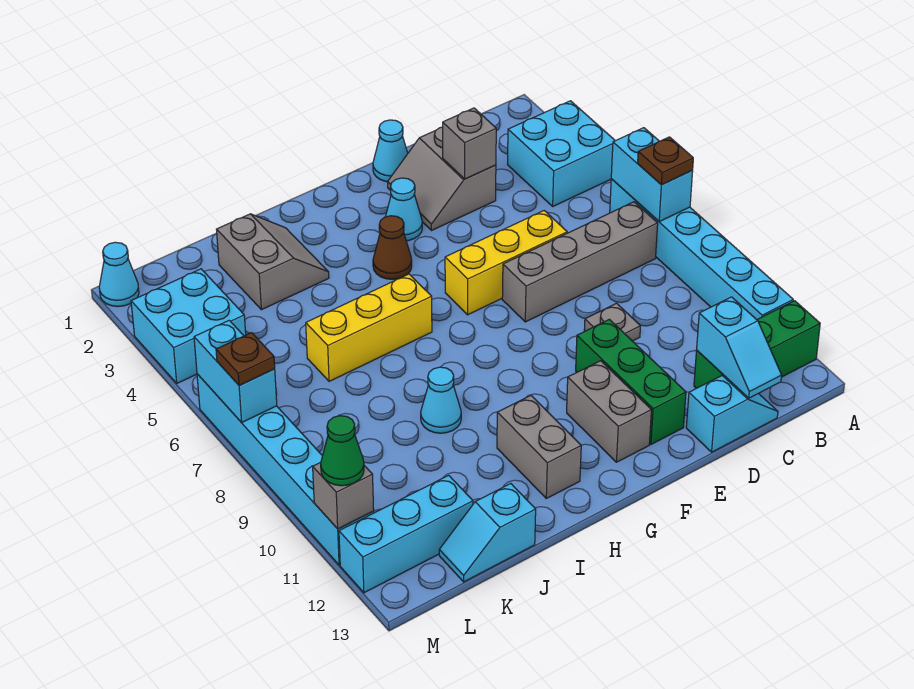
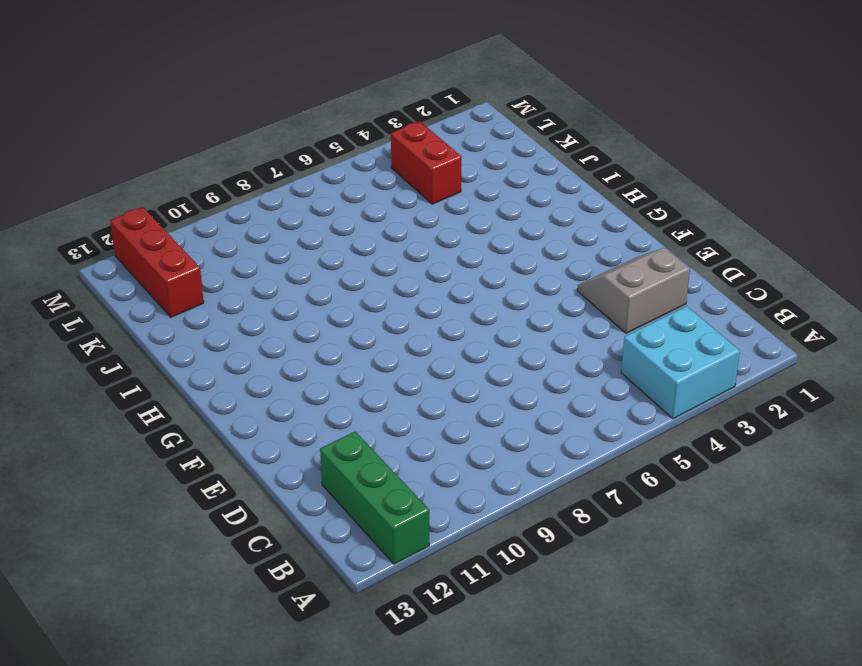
red brick K4:L4 level 1 -> cyan brick L3:M4 level 1
red brick K12:M12 level 1 -> cyan brick K12:M12 level 1
none -> cyan brick A6:A11 level 1
none -> grey brick B7:E7 level 1
none -> cyan slope C13:D13 level 1 top D
none -> yellow brick D6:F6 level 1

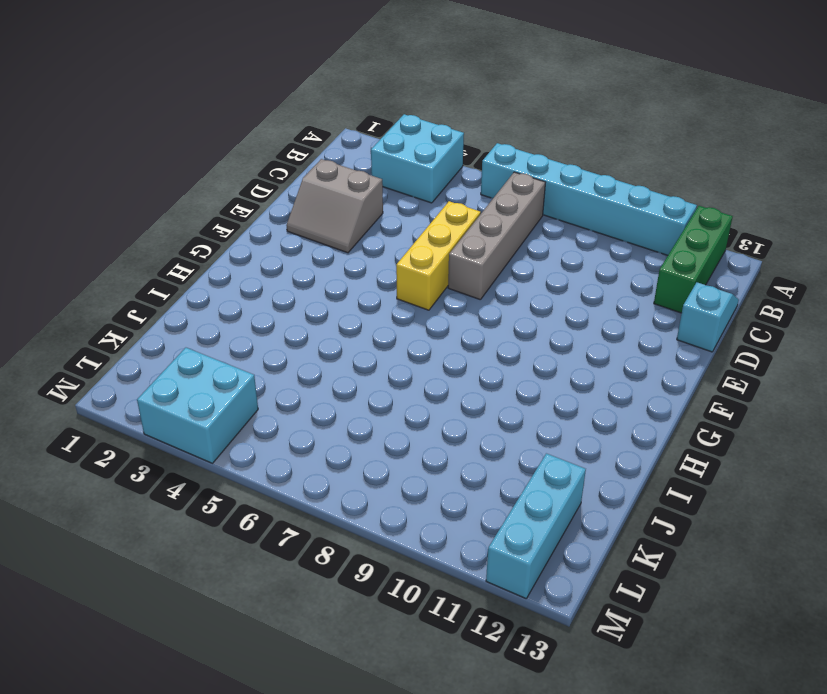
none -> grey plate D9 level 1
none -> cyan cone E1 level 1
none -> green brick E10:E12 level 1
none -> cyan cone F3 level 1

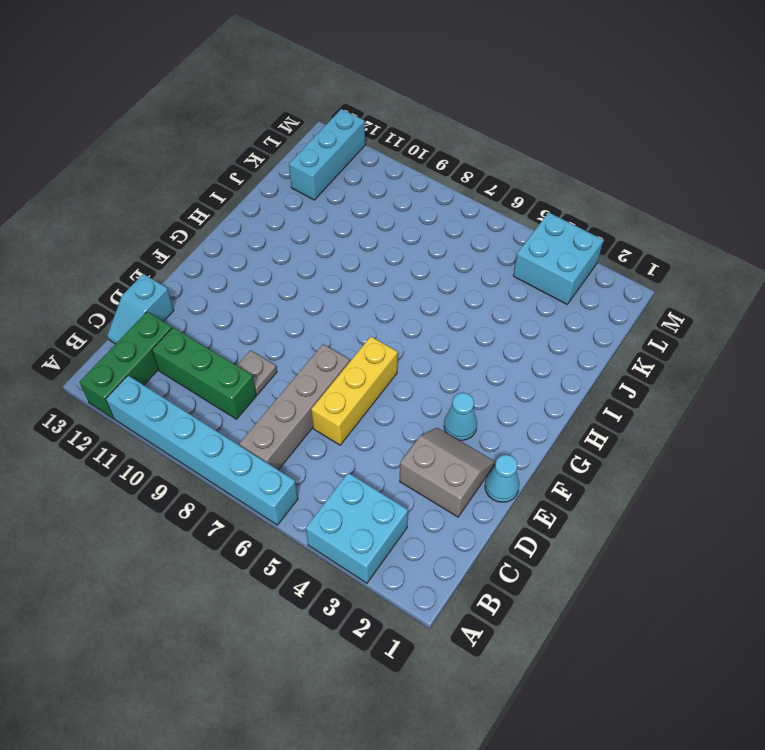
green brick C9:C11 level 1 -> green brick E10:E12 level 1
none -> grey brick F11:F12 level 1
none -> brown cone G4 level 1
none -> yellow brick H6:J6 level 1
none -> grey brick H11:H12 level 1

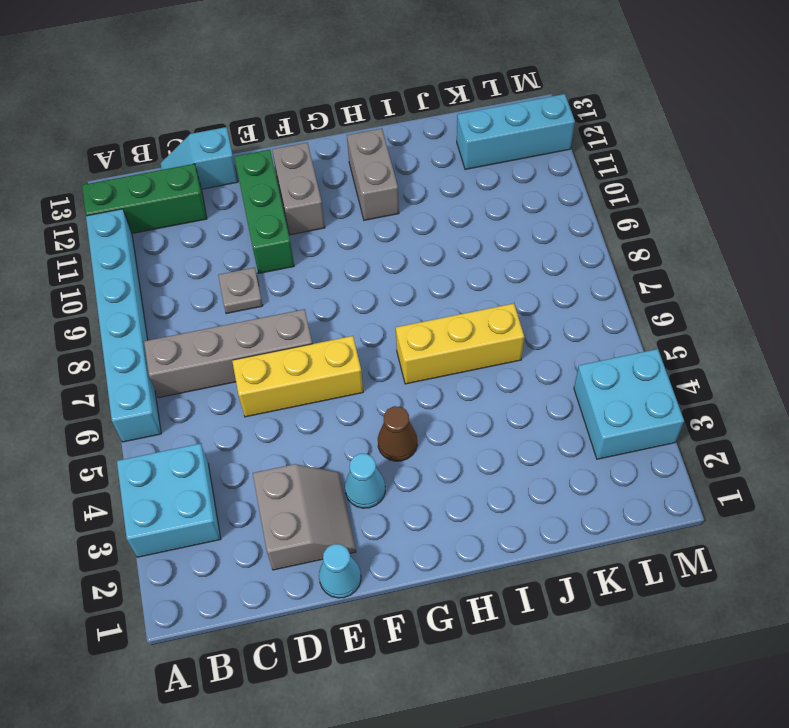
none -> grey slope I2:J3 level 1 top J
none -> cyan cone I9 level 1
none -> cyan slope J13:K13 level 1 top J
none -> cyan cone M1 level 1

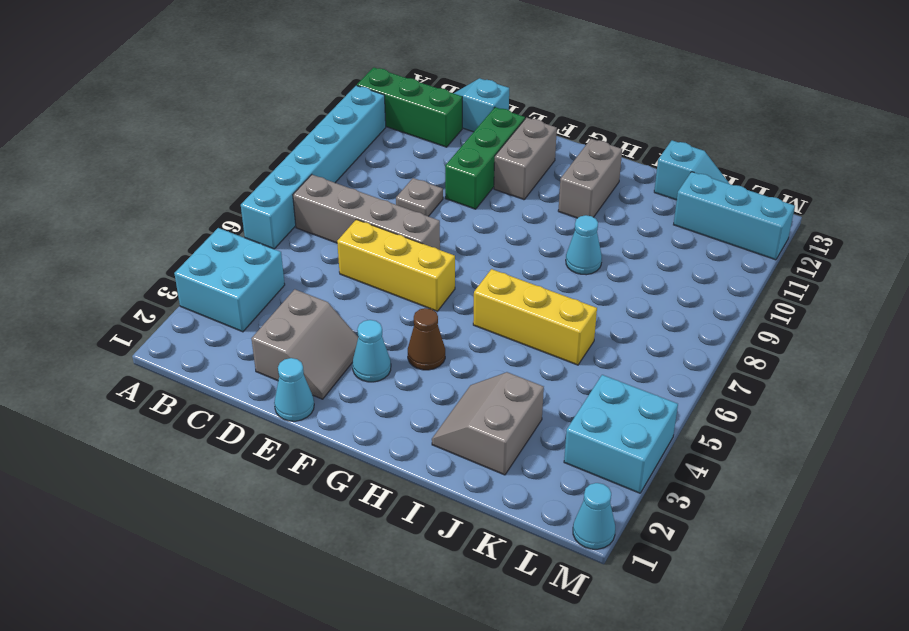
none -> cyan brick M6:M11 level 1
none -> cyan brick A6:A7 level 2
none -> cyan slope C12:C13 level 2 top 12
none -> grey brick D3 level 2

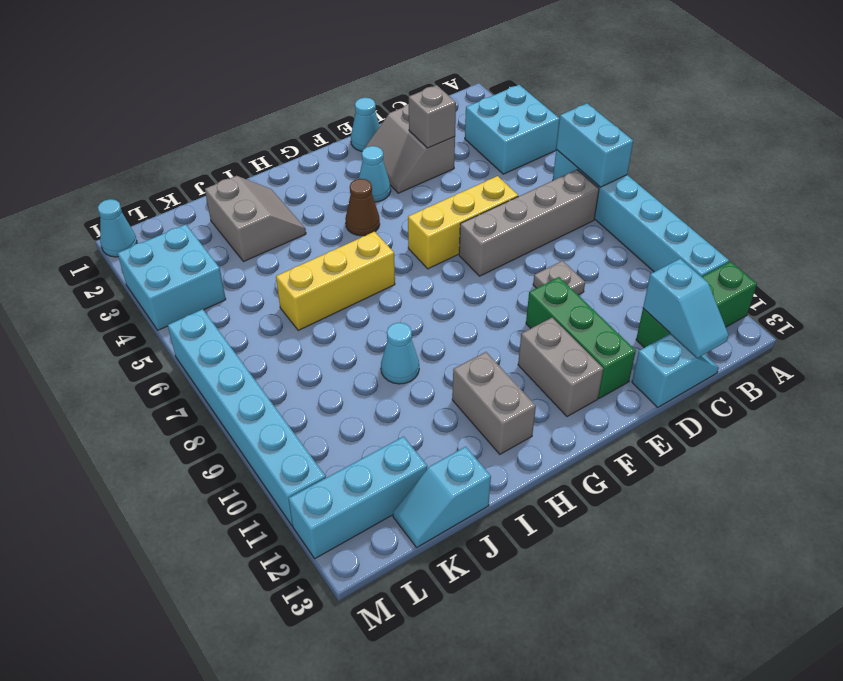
none -> cyan brick M6:M7 level 2
none -> grey brick M11 level 2
none -> brown plate A7 level 3
none -> brown plate M7 level 3

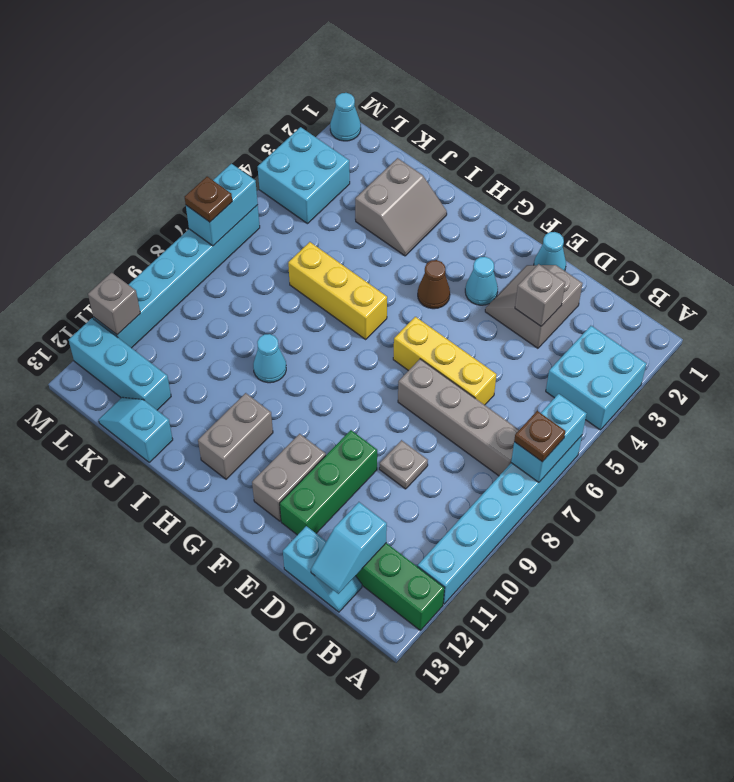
none -> green cone M11 level 3

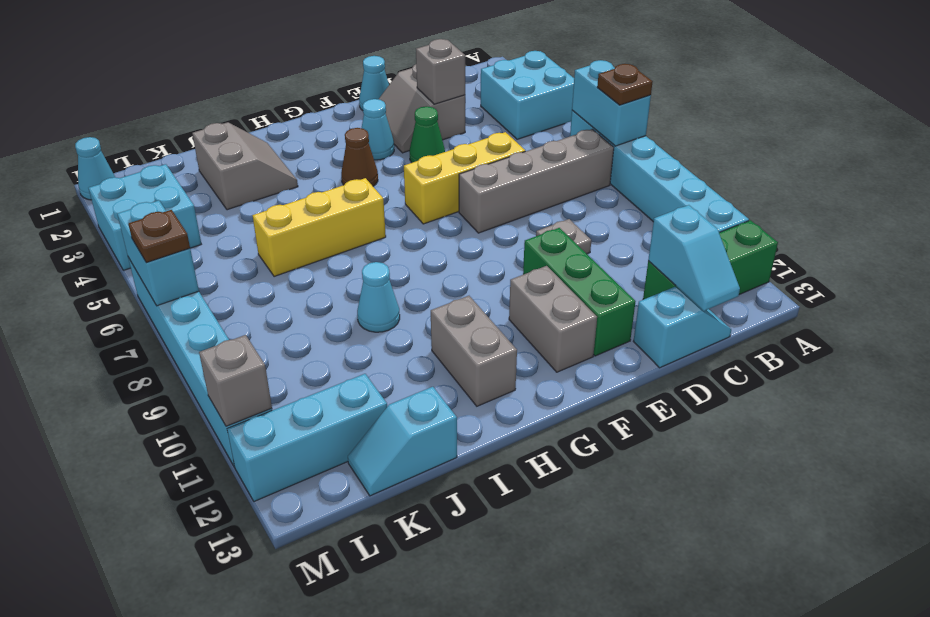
green cone E4 level 1 -> green cone M11 level 3

